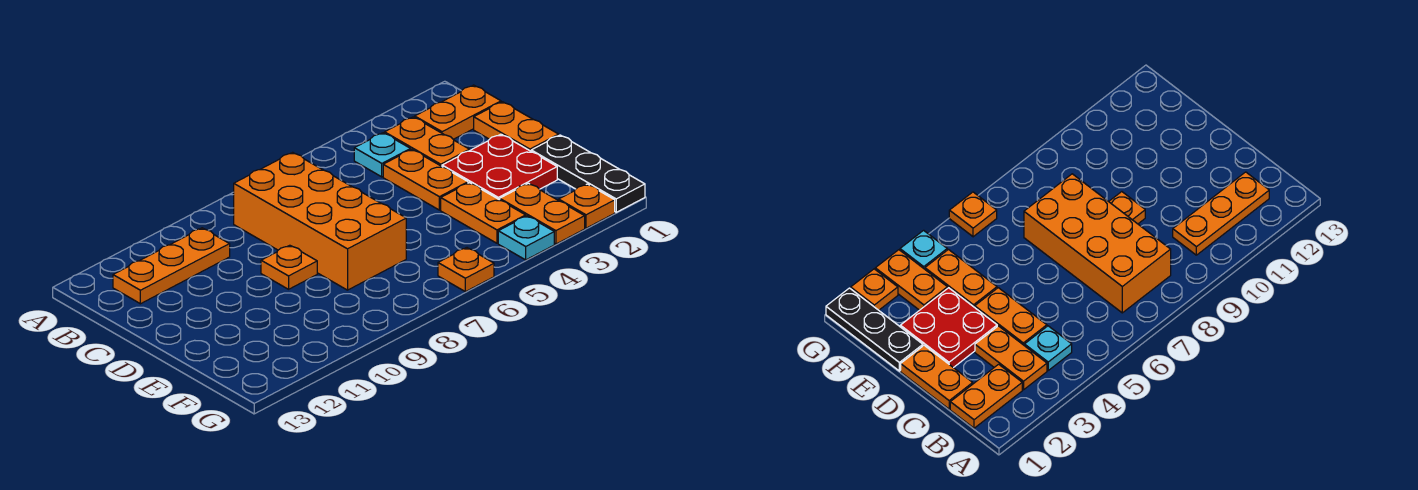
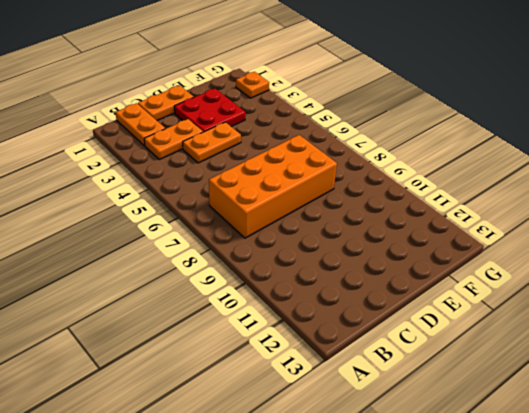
none -> cyan plate B4 level 1
none -> orange plate B10:B12 level 1
none -> orange plate D9 level 1

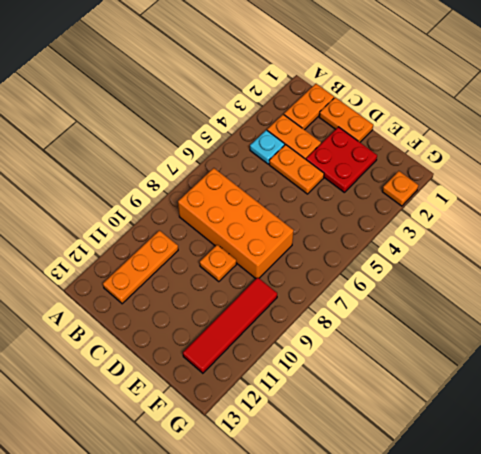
red tile F9:F12 level 1 -> none
none -> black plate E1:G1 level 1
none -> orange plate E4:F4 level 1
none -> orange plate F3:G3 level 1

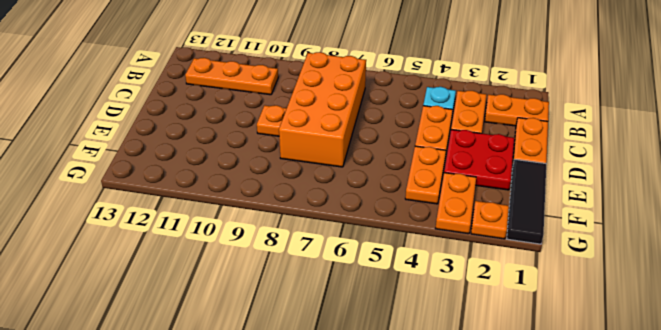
black tile E1:G1 level 1 -> black plate E1:G1 level 1
none -> cyan plate G4 level 1
none -> orange plate G6 level 1

